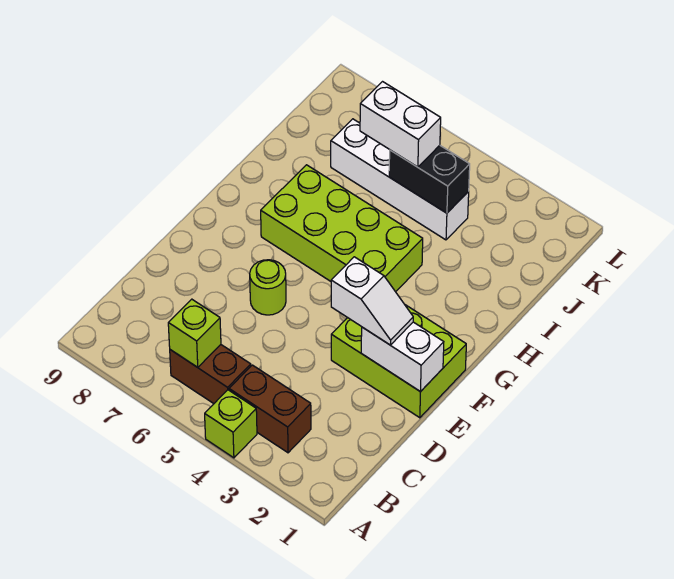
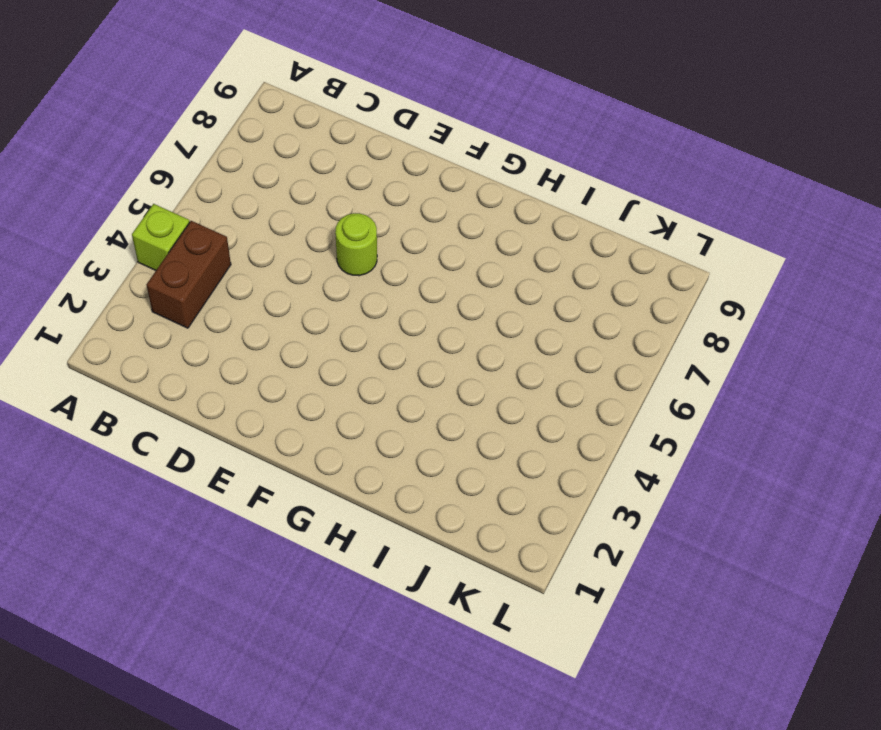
none -> brown brick B5:B6 level 1
none -> lime brick E1:F3 level 1
none -> lime brick G4:H7 level 1

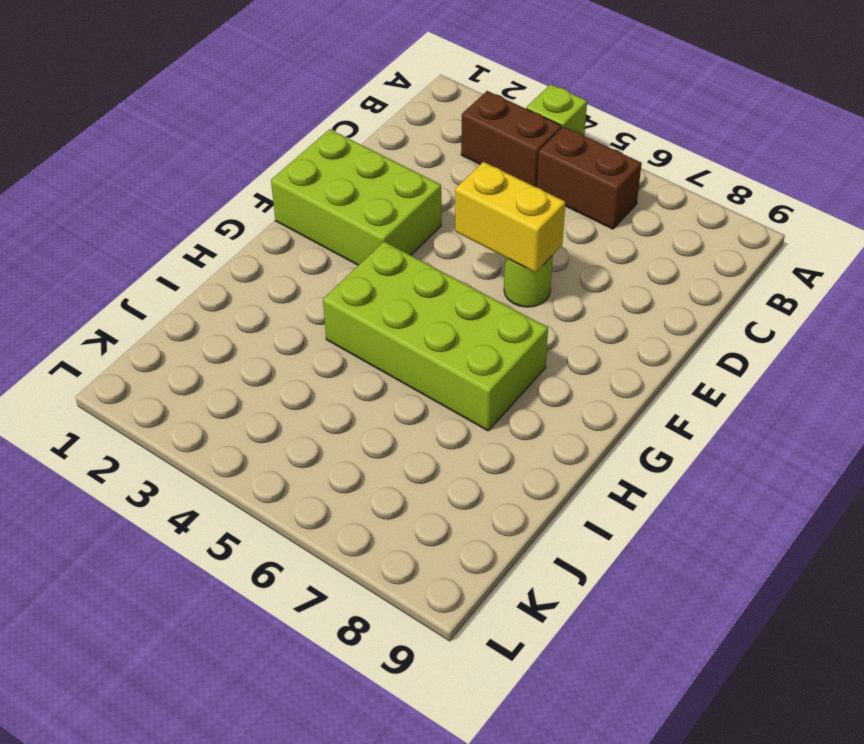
yellow brick E5:E6 level 2 -> none
none -> white brick J4:J7 level 1
none -> lime brick B6 level 2
none -> white brick E1:E2 level 2

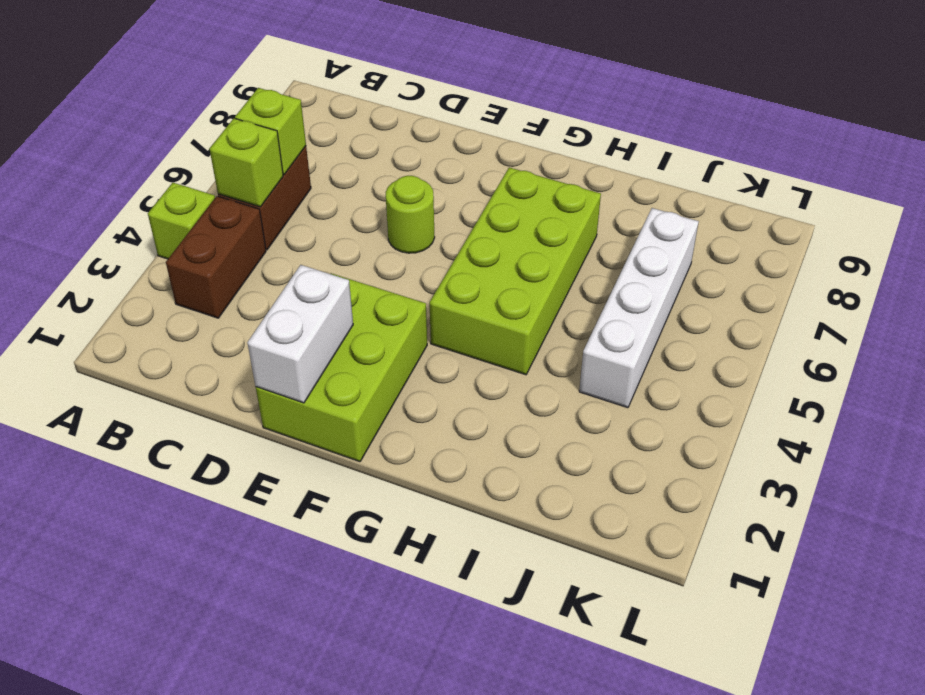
lime brick B5 level 2 -> none
none -> black brick J4:J5 level 2
none -> white slope E2:E3 level 3 top 3
none -> white brick J5:J6 level 3

